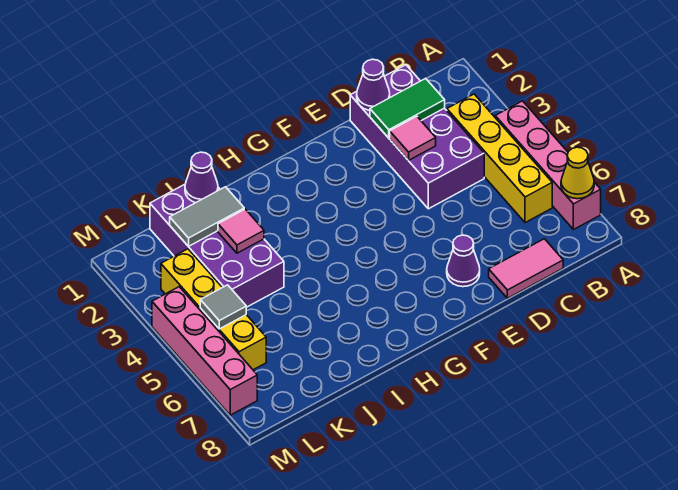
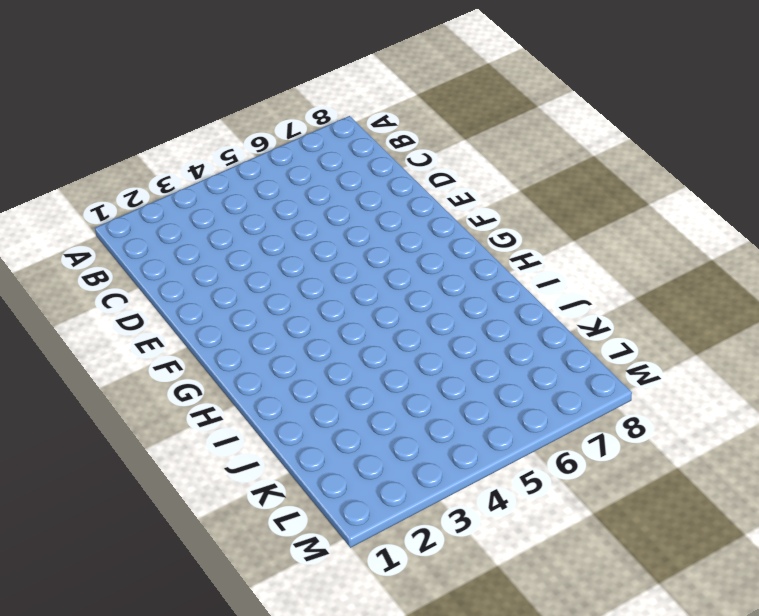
none -> pink brick A4:A7 level 1
none -> yellow brick B3:B6 level 1
none -> purple brick C1:D4 level 1

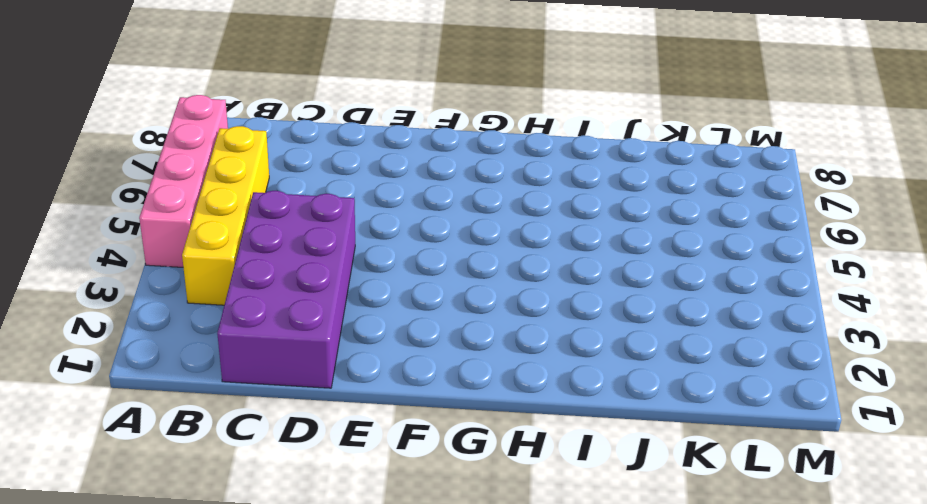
none -> pink tile C8:D8 level 1
none -> purple cone E7 level 1
none -> purple brick J1:K4 level 1

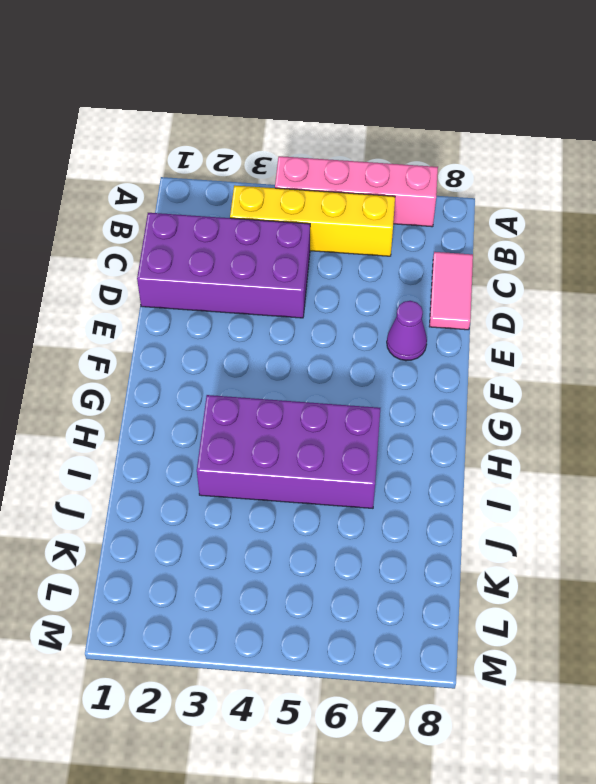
purple brick H3:I6 level 1 -> purple brick J1:K4 level 1
none -> yellow brick L3:L6 level 1
none -> pink brick M4:M7 level 1
none -> yellow cone A7 level 2

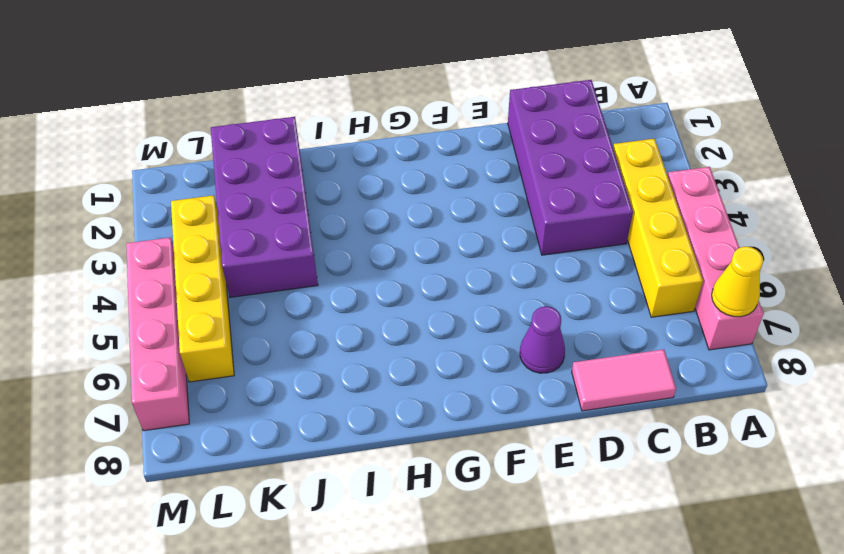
none -> green tile C2:D2 level 2
none -> purple cone D1 level 2
none -> pink tile D3 level 2

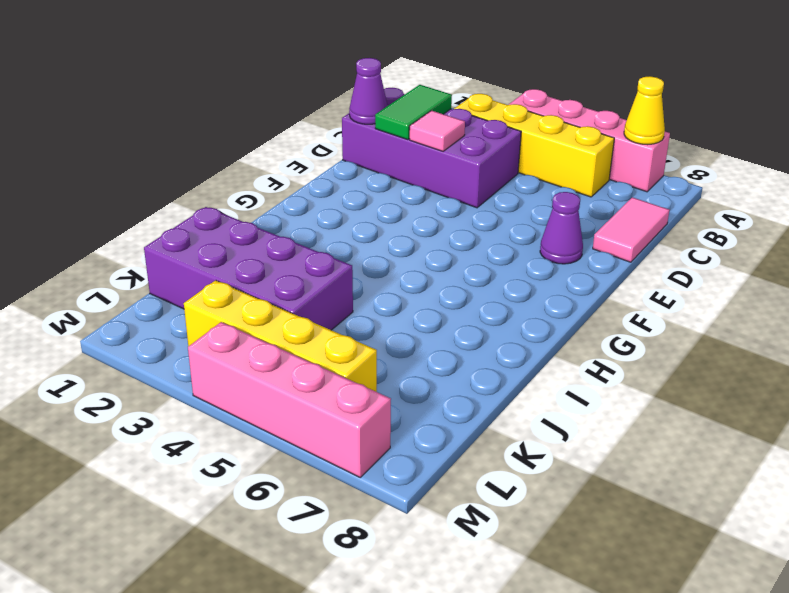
none -> purple cone J1 level 2
none -> grey tile J2:K2 level 2
none -> pink tile J3 level 2

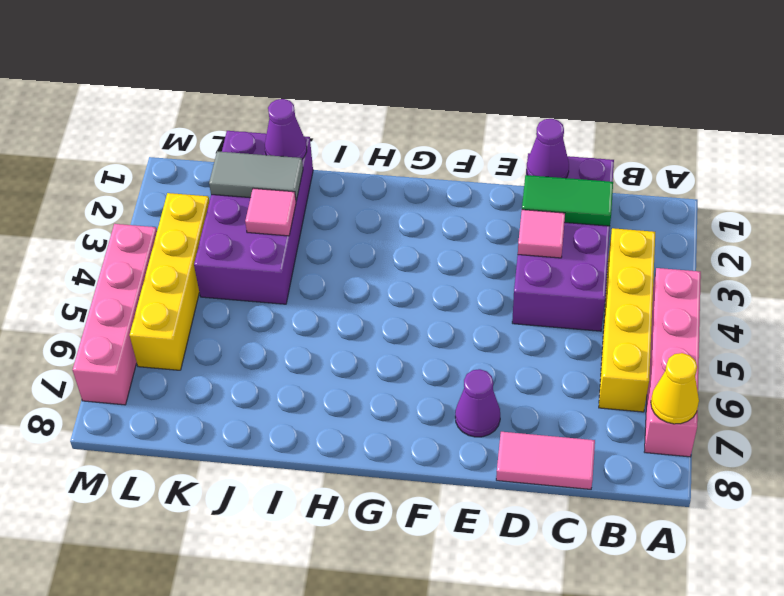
none -> grey tile L5 level 2

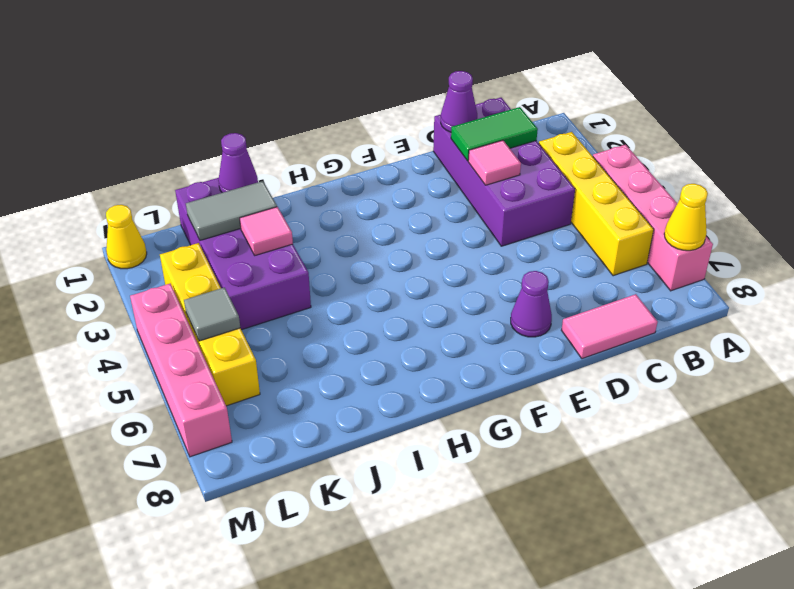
yellow cone M1 level 1 -> none

